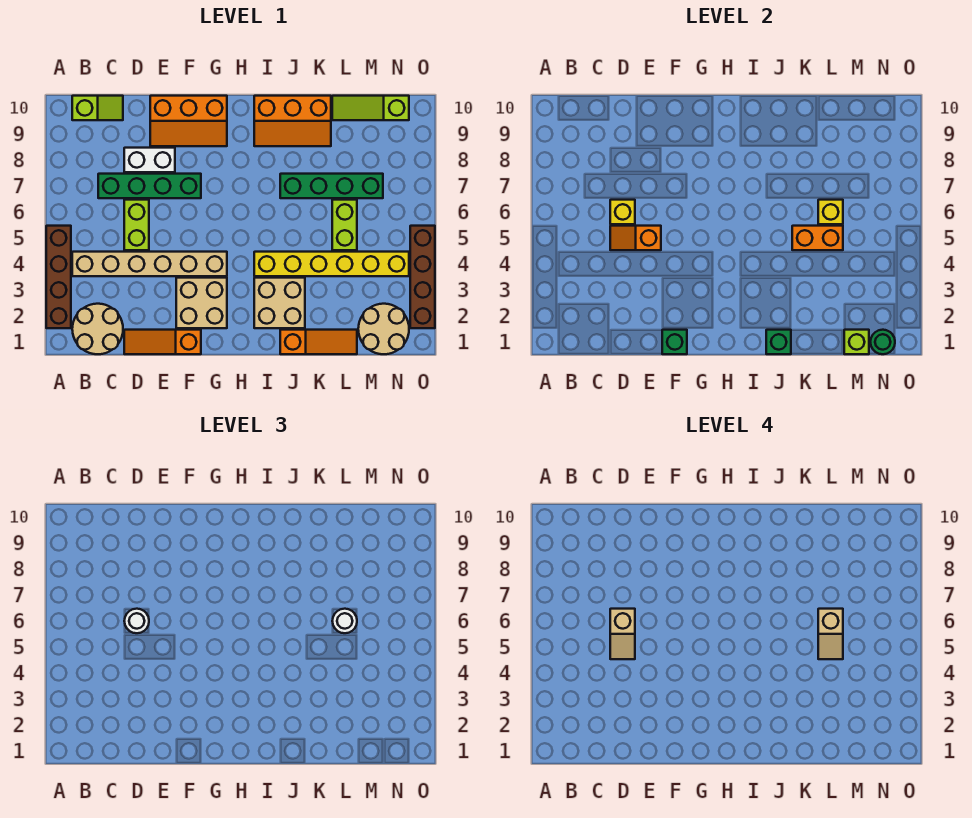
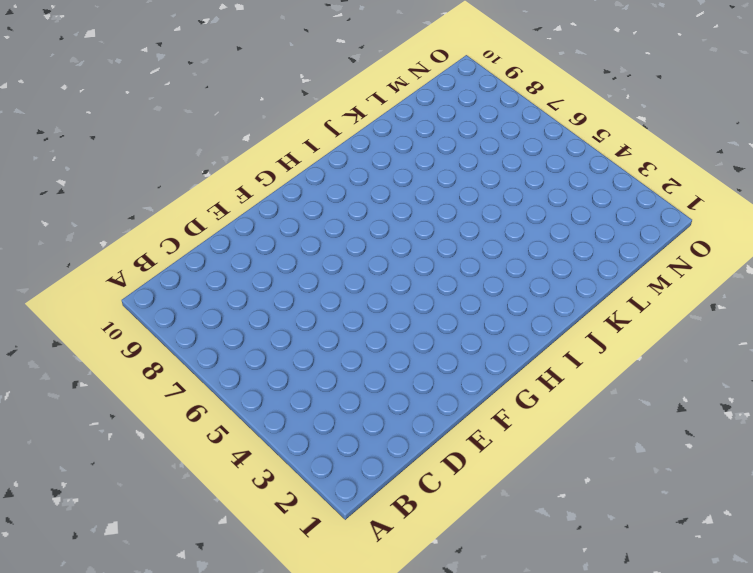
none -> brown brick A2:A5 level 1
none -> tan round brick B1:C2 level 1
none -> tan brick B4:G4 level 1
none -> lime slope B10:C10 level 1 top B

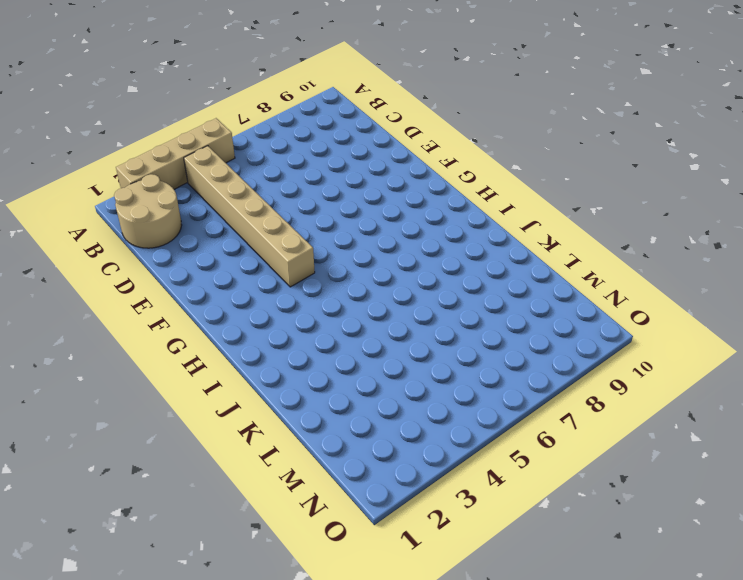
tan brick A2:A5 level 1 -> brown brick A2:A5 level 1
none -> lime slope B10:C10 level 1 top B
none -> green brick C7:F7 level 1
none -> orange slope D1:F1 level 1 top F
none -> lime brick D5:D6 level 1

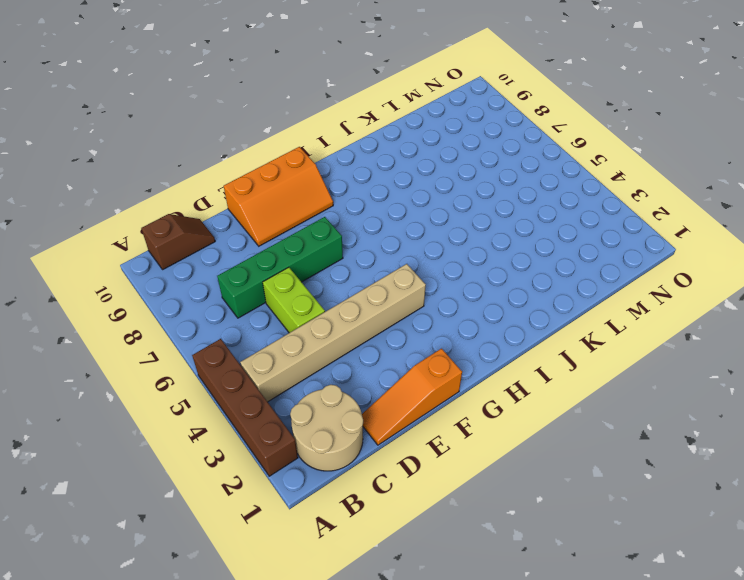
brown slope B10:C10 level 1 top B -> lime slope B10:C10 level 1 top B
none -> white brick D8:E8 level 1
none -> tan brick F2:G3 level 1
none -> tan brick I2:J3 level 1
none -> yellow brick I4:N4 level 1

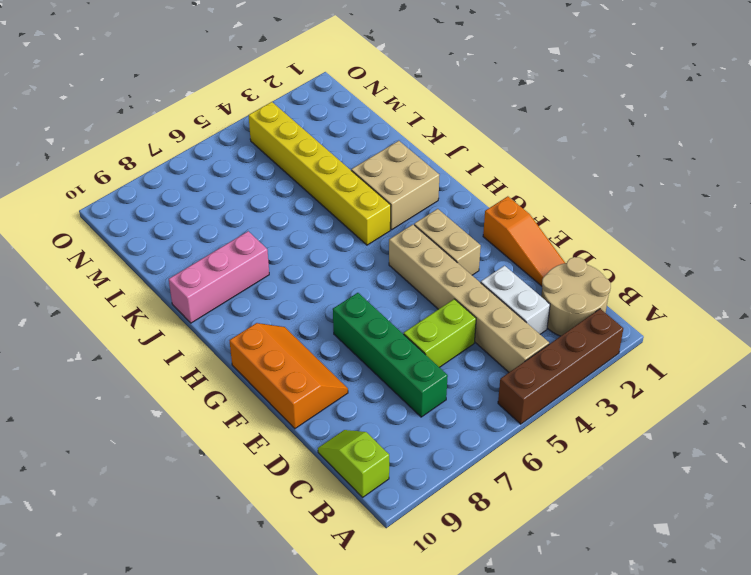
white brick C3:D3 level 1 -> white brick D8:E8 level 1
tan brick F3:G3 level 1 -> tan brick F2:G3 level 1
pink brick J8:J10 level 1 -> orange slope I9:K10 level 1 top 10
none -> orange slope J1:L1 level 1 top J
none -> green brick J7:M7 level 1
none -> lime brick L5:L6 level 1
none -> lime slope L10:N10 level 1 top N

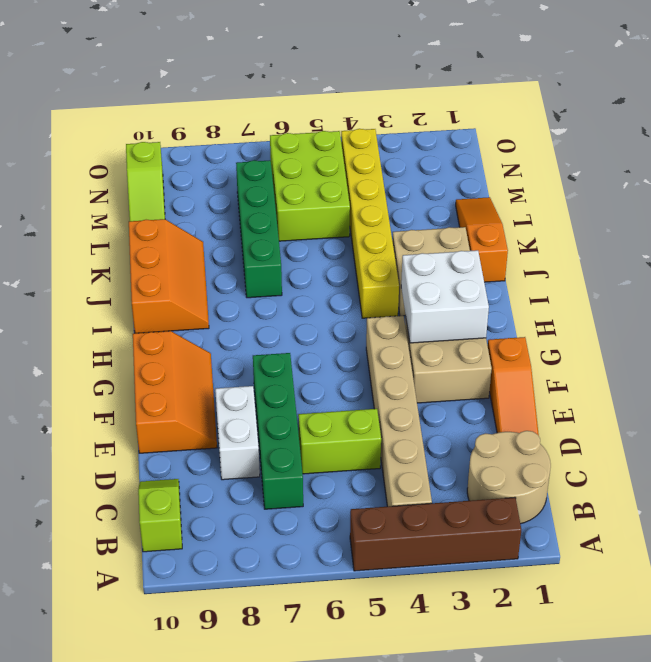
white brick G2:H3 level 2 -> none
lime brick L5:N6 level 1 -> lime brick L5:L6 level 1
none -> tan round brick M1:N2 level 1
none -> brown brick O2:O5 level 1
none -> orange slope D5:E5 level 2 top E
none -> yellow brick D6 level 2

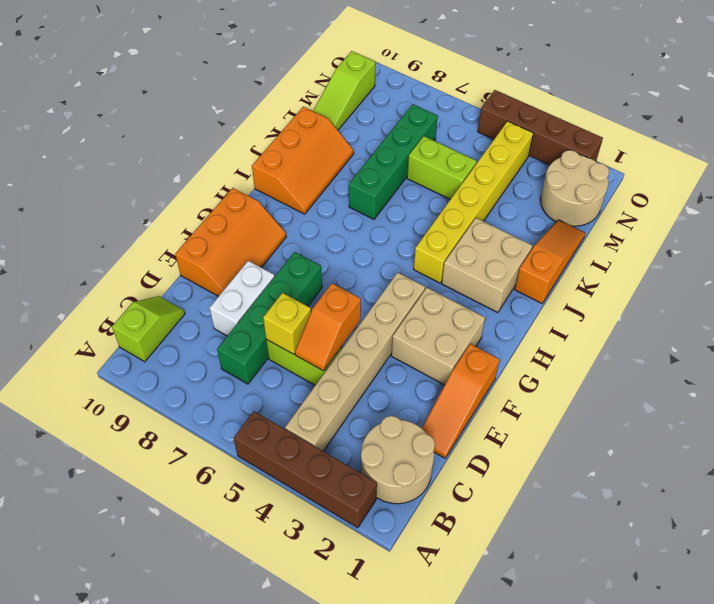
none -> green brick F1 level 2
none -> green brick J1 level 2
none -> orange brick K5:L5 level 2
none -> yellow brick L6 level 2

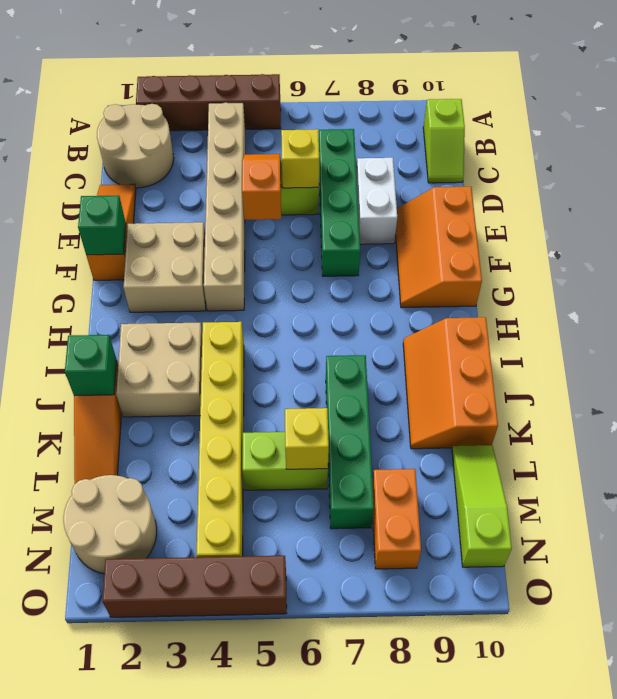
orange brick M8:N8 level 1 -> orange brick K5:L5 level 2
none -> lime brick M1 level 2
none -> green round brick N1 level 2
none -> white round brick D6 level 3
none -> white round brick L6 level 3

